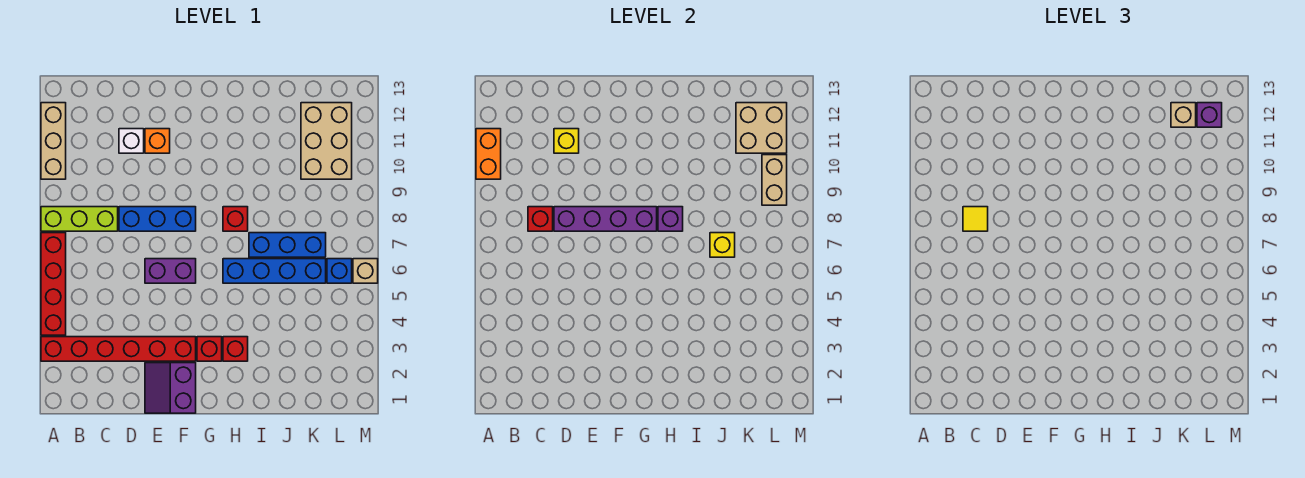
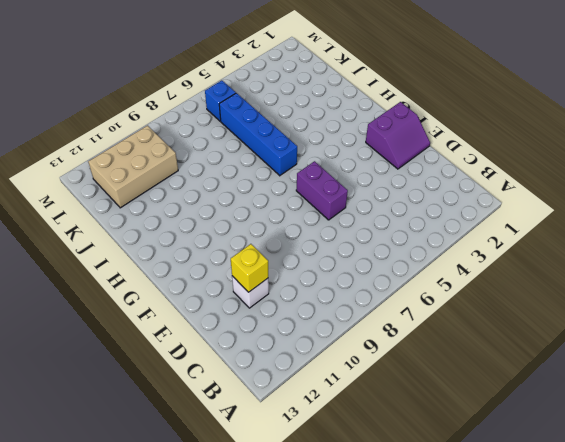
none -> red brick A3:F3 level 1
none -> red brick A4:A7 level 1
none -> lime brick A8:C8 level 1

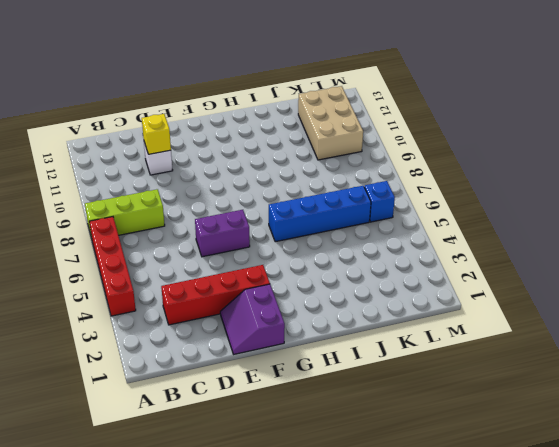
red brick C3:F3 level 1 -> red brick A3:F3 level 1
none -> tan brick A10:A12 level 1
none -> blue brick D8:F8 level 1
none -> orange brick E11 level 1

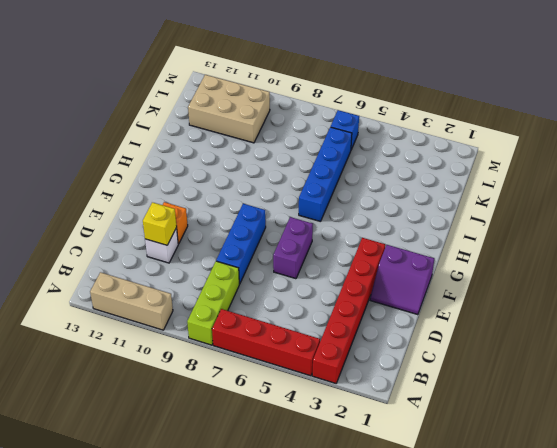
none -> red brick G3 level 1
none -> red brick H3 level 1
none -> red brick H8 level 1

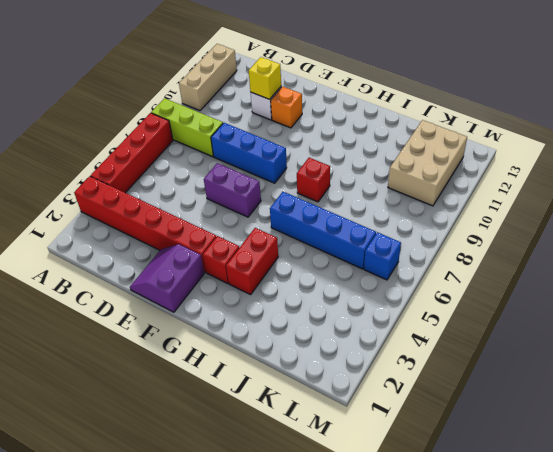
red brick H3:H4 level 1 -> red brick H3 level 1
none -> blue brick I7:K7 level 1
none -> tan brick M6 level 1
none -> orange brick A10:A11 level 2

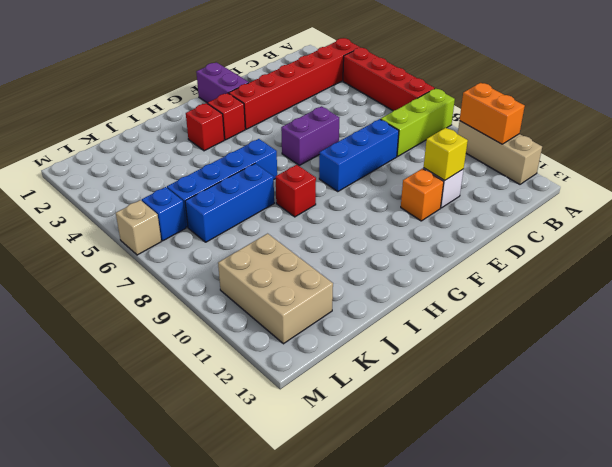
none -> red brick C8 level 2
none -> purple brick D8:G8 level 2
none -> purple brick H8 level 2

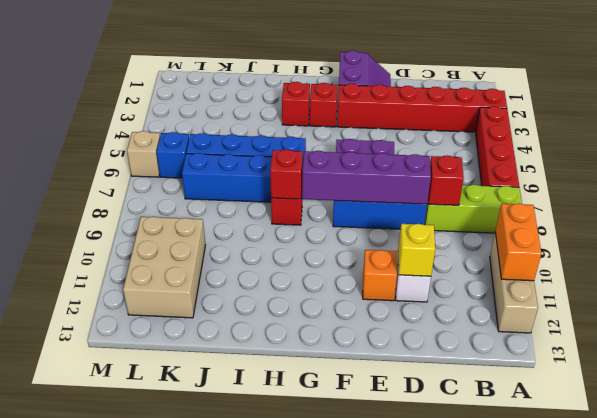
red brick H8 level 2 -> purple brick H8 level 2
none -> yellow brick J7 level 2
none -> tan brick K11:L12 level 2
none -> tan brick L9:L10 level 2

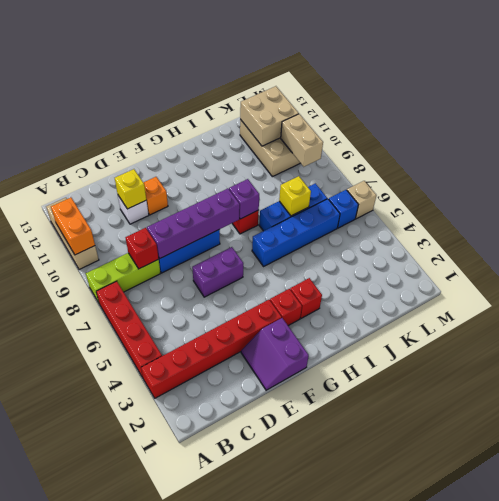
none -> yellow tile C8 level 3
none -> tan brick K12 level 3
none -> purple brick L12 level 3

